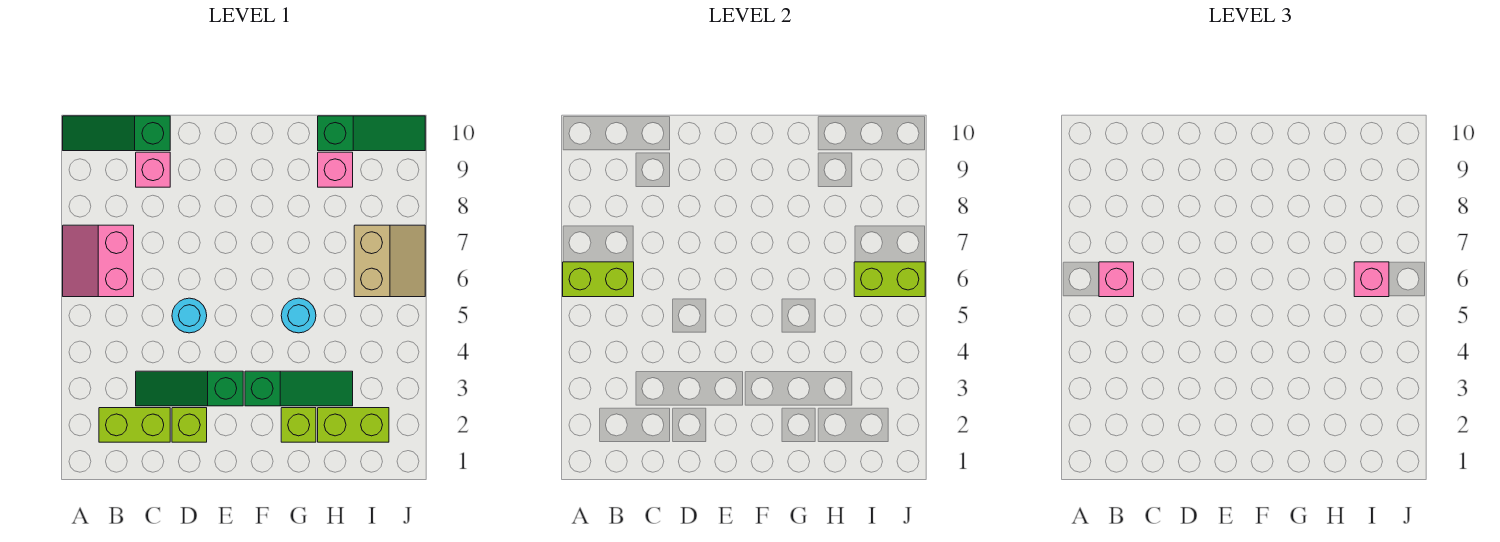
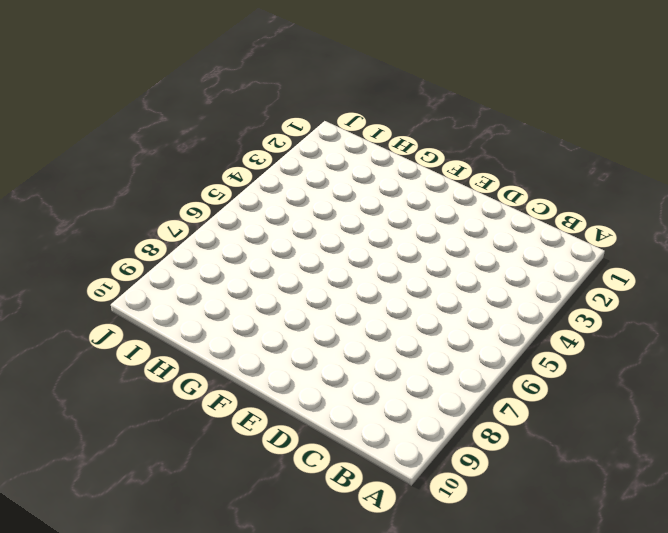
none -> pink slope A6:B7 level 1 top B
none -> green slope A10:C10 level 1 top C
none -> lime brick B2:C2 level 1

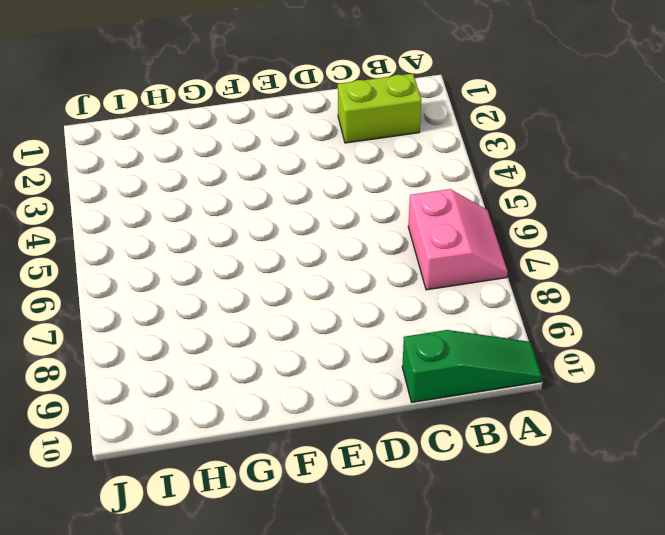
none -> green slope C3:E3 level 1 top E
none -> pink brick C9 level 1
none -> lime brick D2 level 1

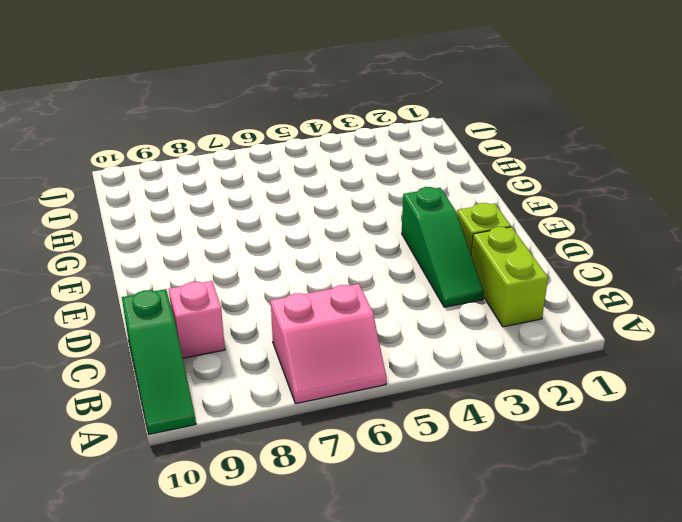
none -> cyan round brick D5 level 1
none -> green slope F3:H3 level 1 top F
none -> lime brick G2 level 1

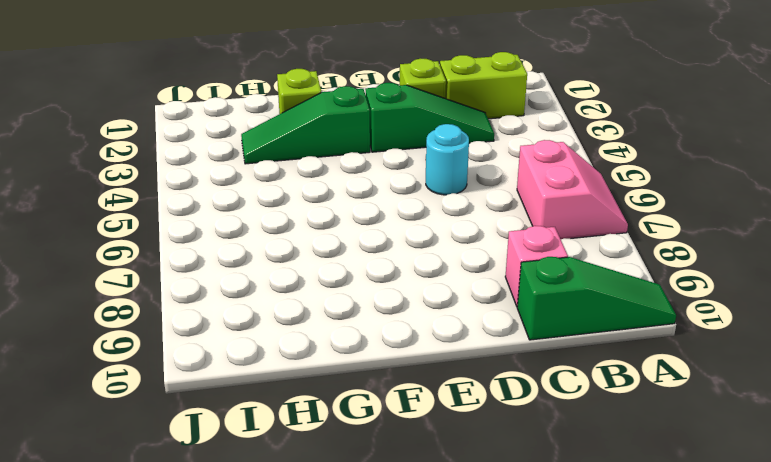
none -> cyan round brick G5 level 1
none -> lime brick H2:I2 level 1
none -> pink brick H9 level 1

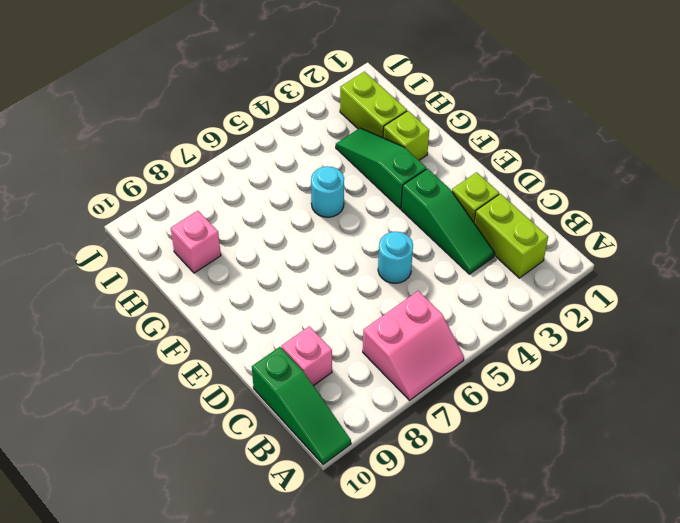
none -> green slope H10:J10 level 1 top H
none -> tan slope I6:J7 level 1 top I
none -> lime brick A6:B6 level 2

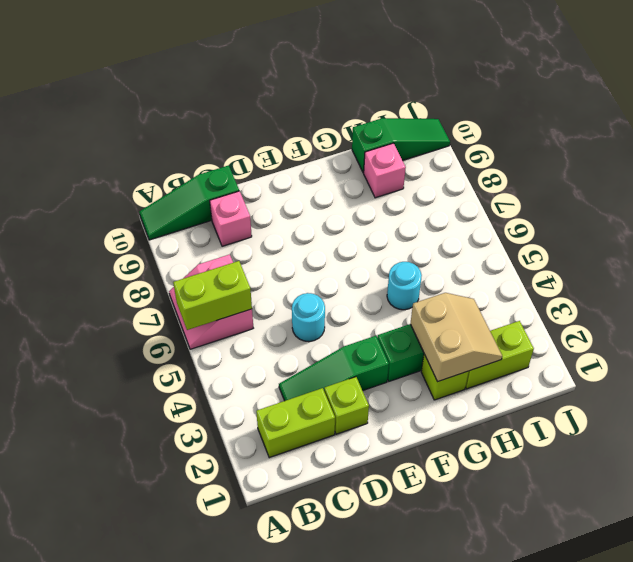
tan slope G2:H3 level 2 top G -> tan slope I6:J7 level 1 top I
none -> lime brick I6:J6 level 2
none -> pink brick B6 level 3
none -> pink brick I6 level 3

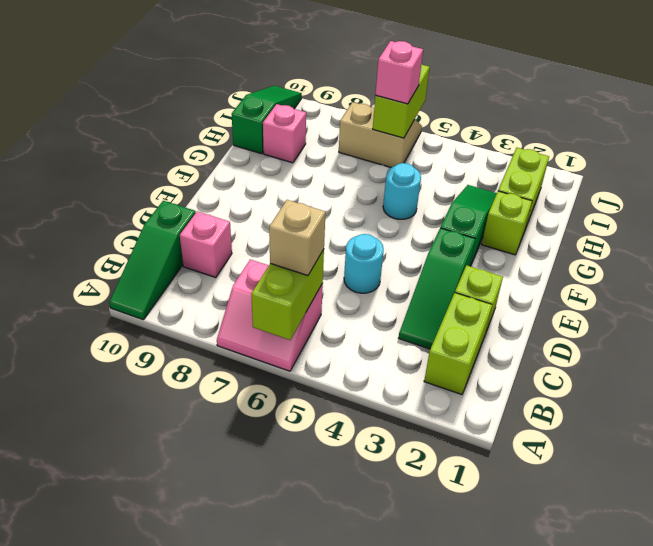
tan brick B6 level 3 -> pink brick B6 level 3

